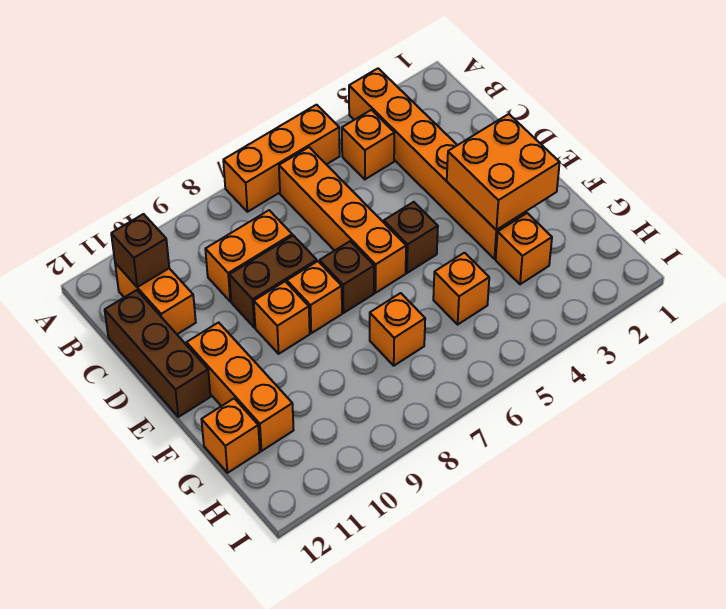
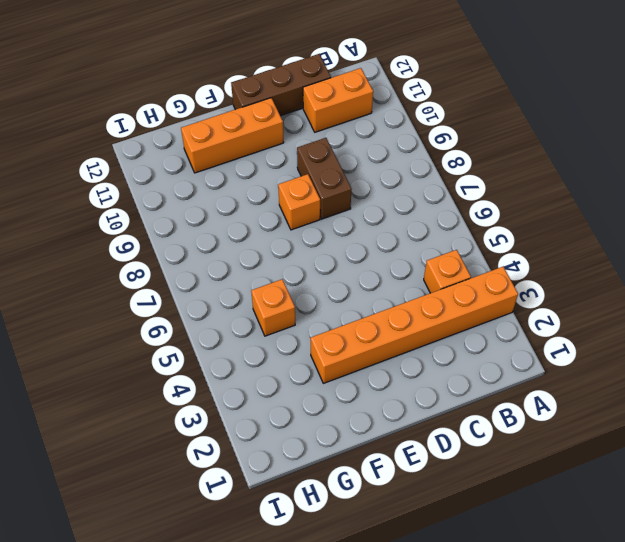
none -> orange brick A5:A7 level 1
none -> orange brick B6:E6 level 1
none -> orange brick C8:C9 level 1

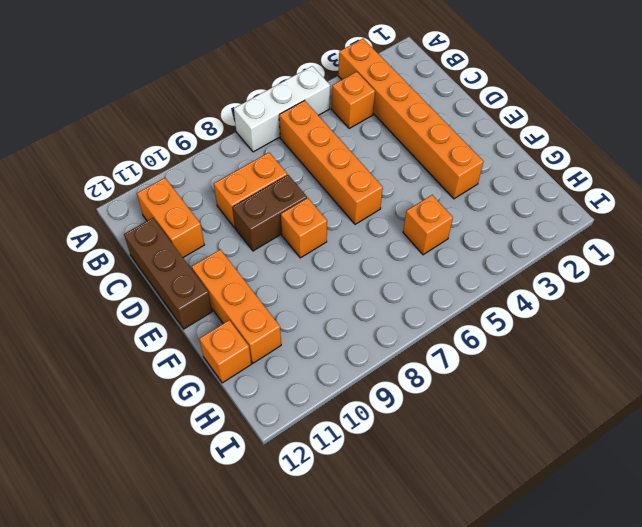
white brick A5:A7 level 1 -> orange brick A5:A7 level 1
none -> brown brick E5 level 1
none -> brown brick E7 level 1
none -> orange brick E9 level 1

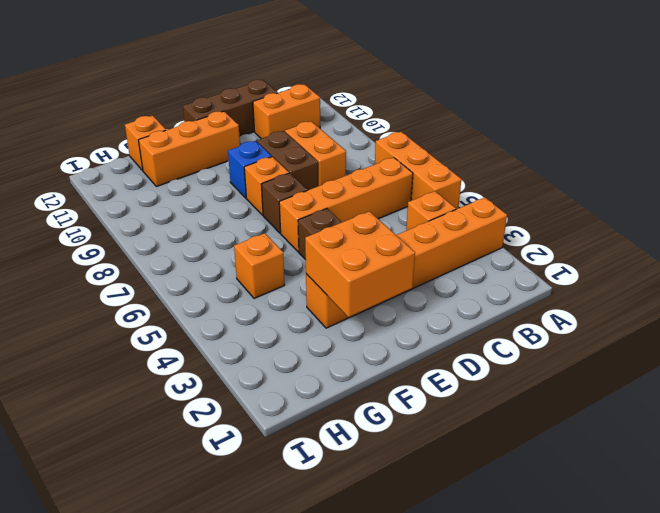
blue brick E9 level 1 -> orange brick E9 level 1
none -> orange brick G3 level 1
none -> orange brick G7 level 1
none -> brown brick B11 level 2

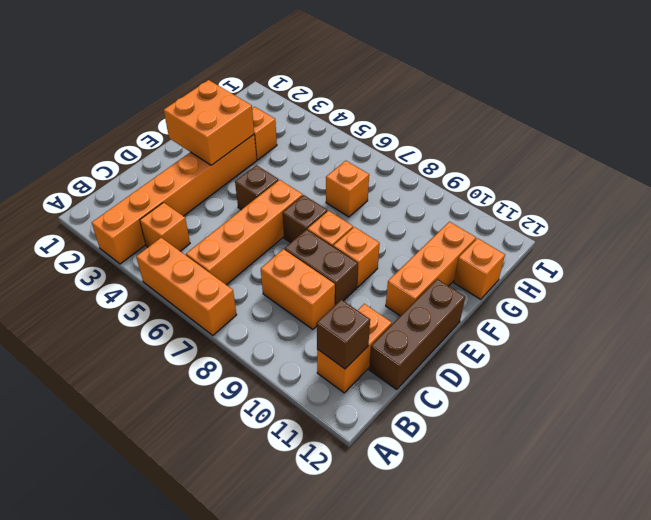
none -> orange brick G5 level 1

